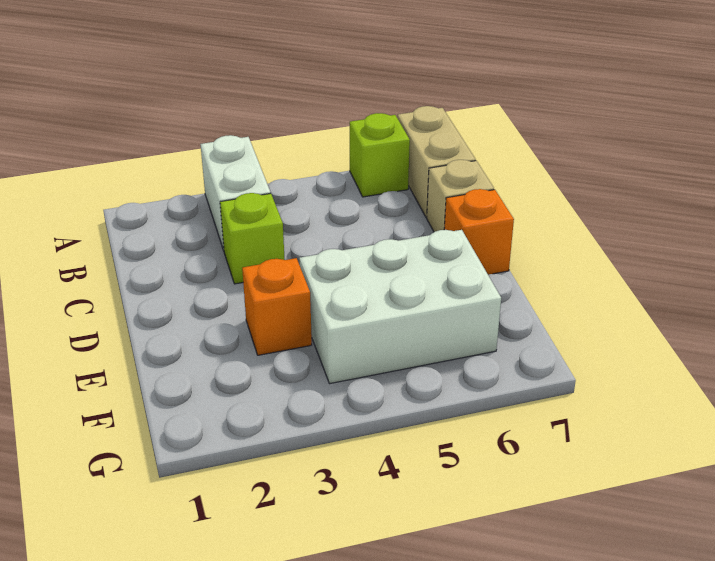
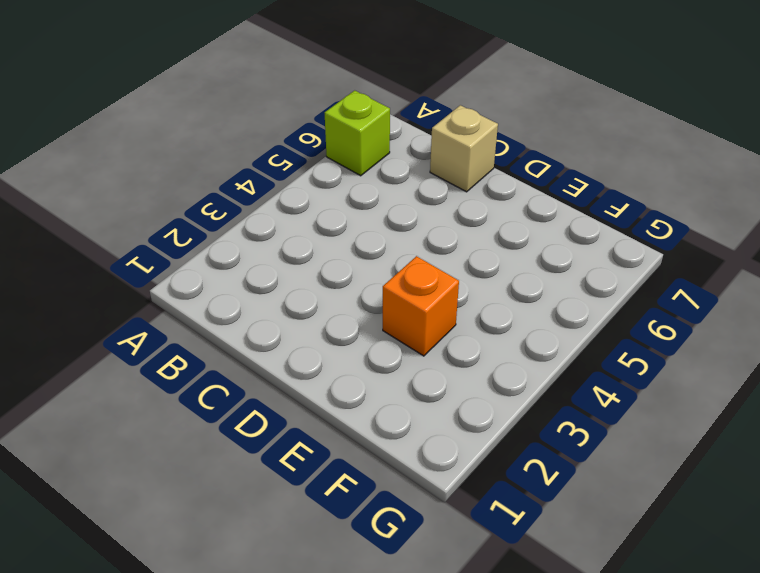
none -> white brick A3:B3 level 1
none -> tan brick A7:B7 level 1

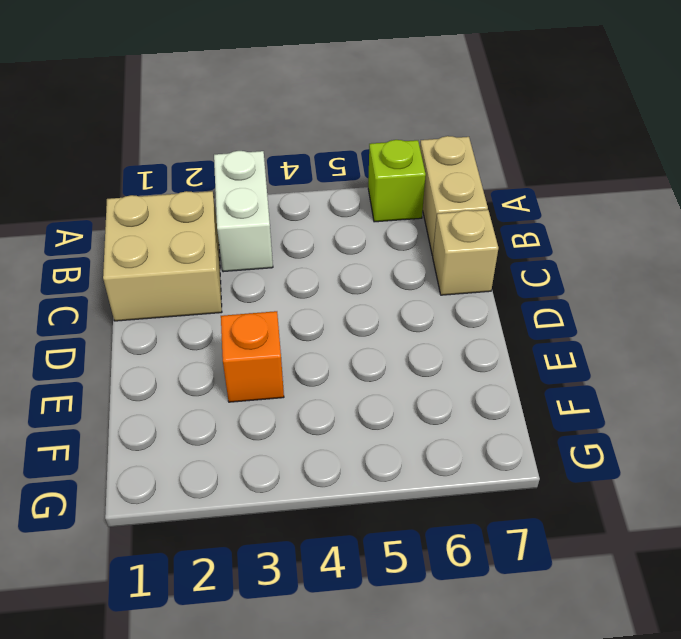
tan brick B1:C2 level 1 -> none
none -> lime brick C3 level 1
none -> orange brick D7 level 1

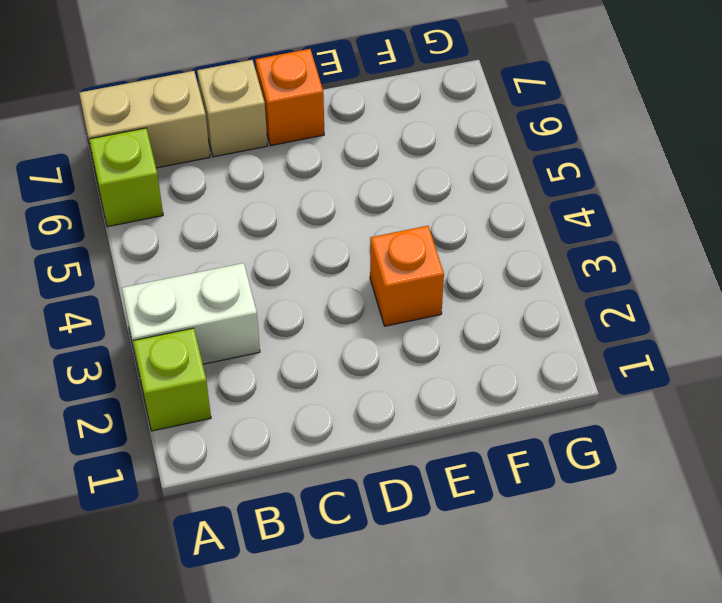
lime brick A2 level 1 -> lime brick C3 level 1
none -> white brick E4:F6 level 1

